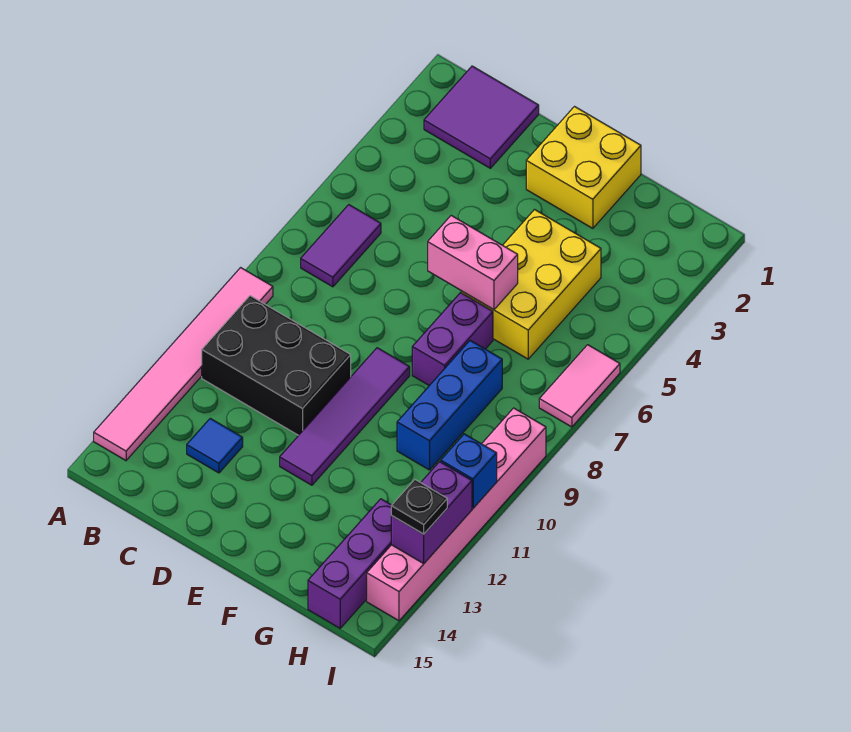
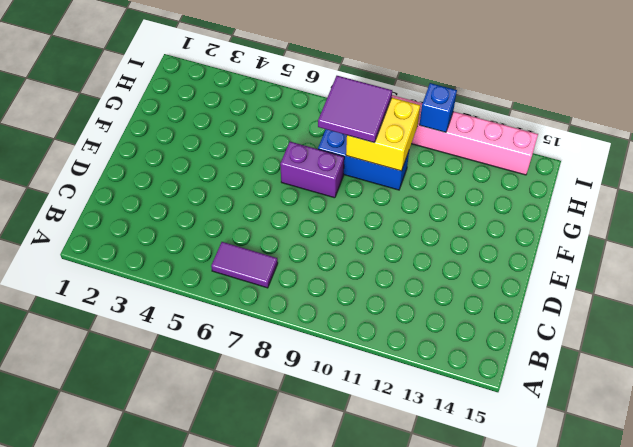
purple tile G8:H9 level 3 -> purple tile B1:C2 level 1
yellow brick G9:H10 level 2 -> yellow brick E1:F2 level 1
none -> pink tile A9:A14 level 1
none -> black brick B10:D11 level 1
none -> blue tile C13 level 1

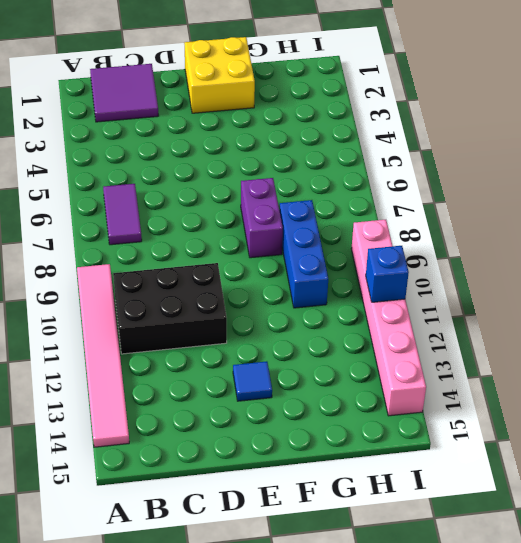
blue tile E13 level 1 -> blue tile C13 level 1
none -> purple tile E9:E12 level 1
none -> yellow brick F4:G6 level 1
none -> purple brick H13:H15 level 1

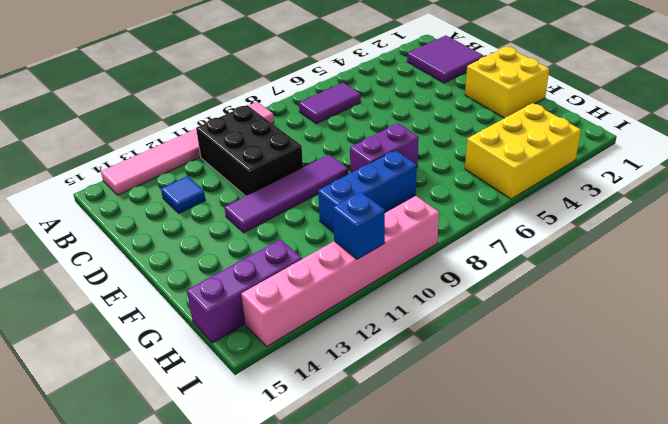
yellow brick H3:I5 level 1 -> yellow brick F4:G6 level 1
none -> pink tile I6:I7 level 1
none -> pink brick E6:F6 level 2
none -> purple brick I12:I13 level 2

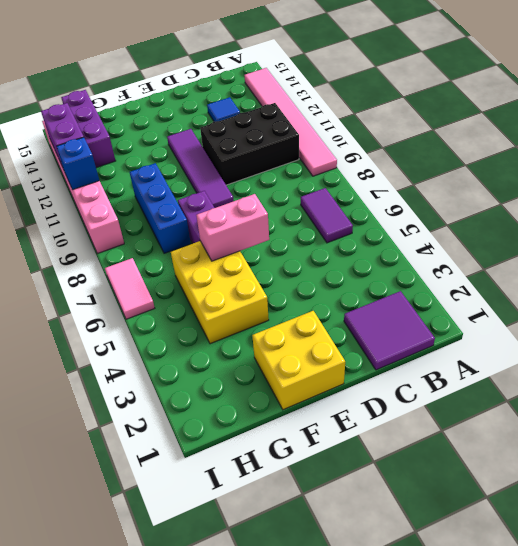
none -> black plate I13 level 3

